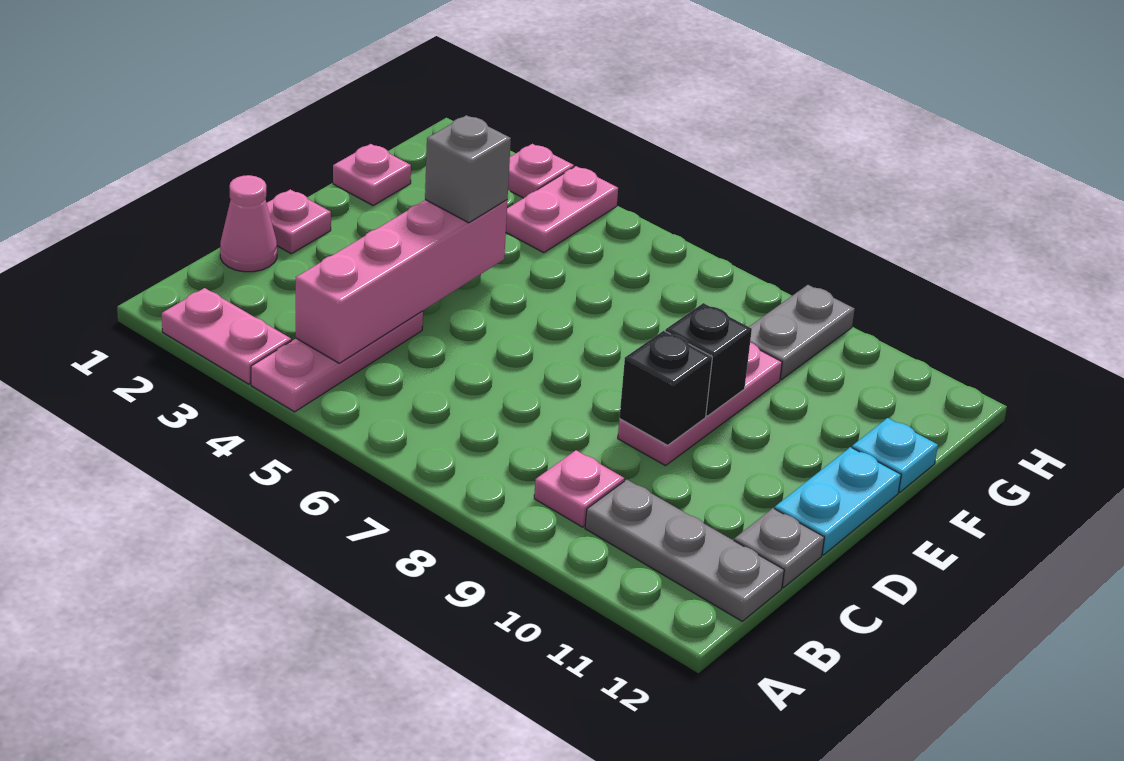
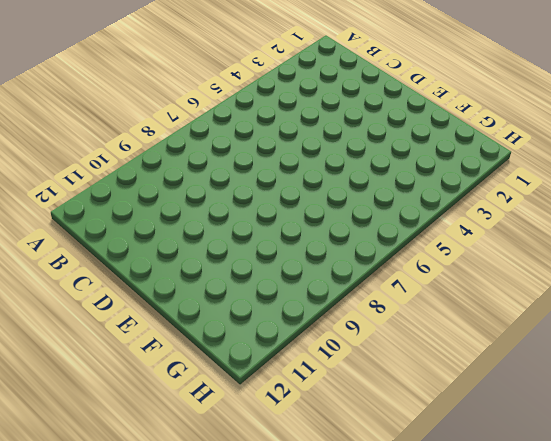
none -> pink plate A2:A3 level 1
none -> pink plate A4:C4 level 1
none -> pink plate B9 level 1

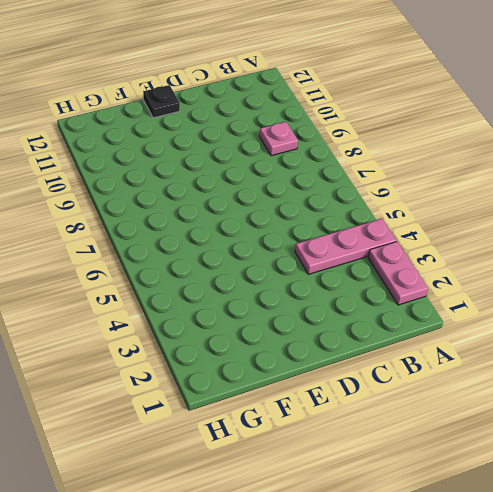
black plate E12 level 1 -> cyan plate D12:E12 level 1
none -> grey plate B10:B12 level 1
none -> pink cone C1 level 1
none -> grey plate C12 level 1

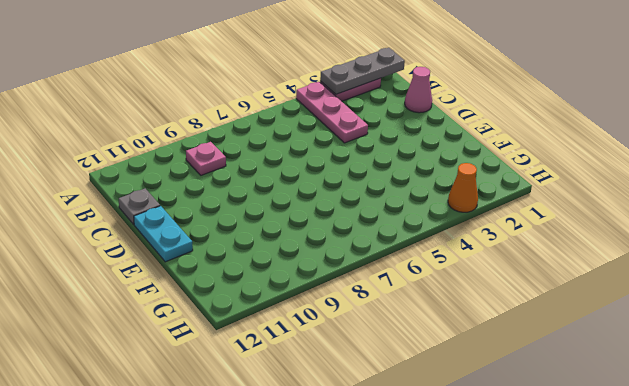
grey plate A1:A3 level 2 -> grey plate B10:B12 level 1
orange cone H3 level 1 -> pink plate H3 level 1
none -> pink plate D1 level 1
none -> pink plate D9:F9 level 1
none -> pink plate F1 level 1

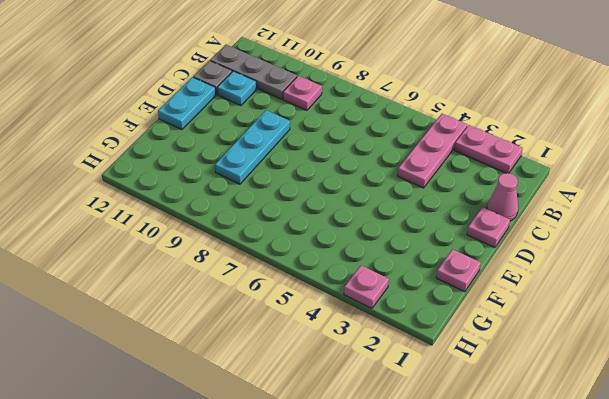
cyan plate C11 level 1 -> cyan plate F12 level 1
cyan plate D9:F9 level 1 -> pink plate D9:F9 level 1
none -> pink plate G4:H4 level 1
none -> grey plate G9:H9 level 1
none -> pink brick B4:E4 level 2

